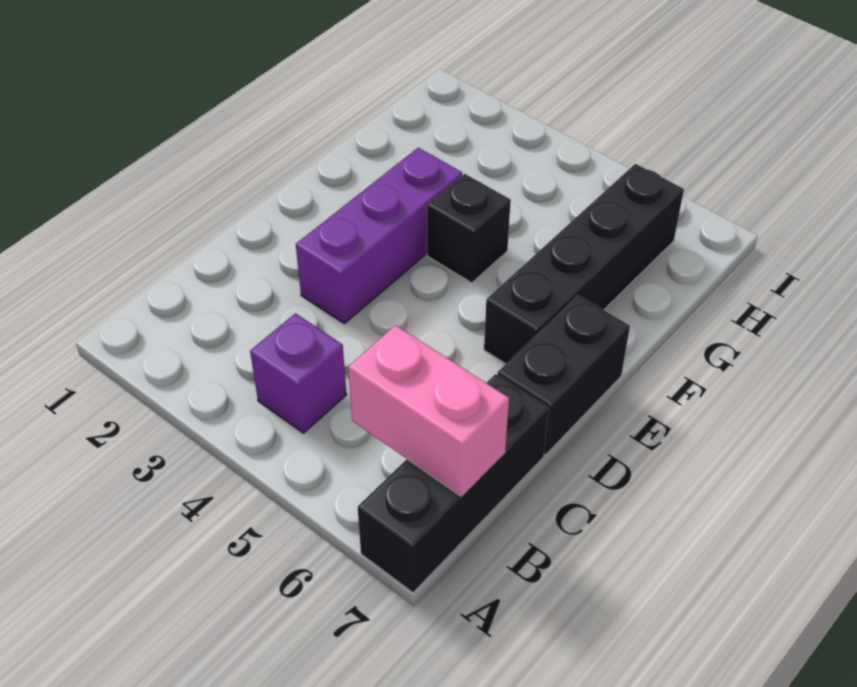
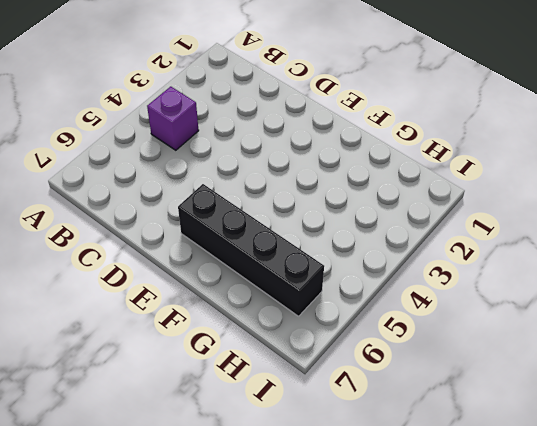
none -> black brick A7:C7 level 1
none -> purple brick D3:F3 level 1

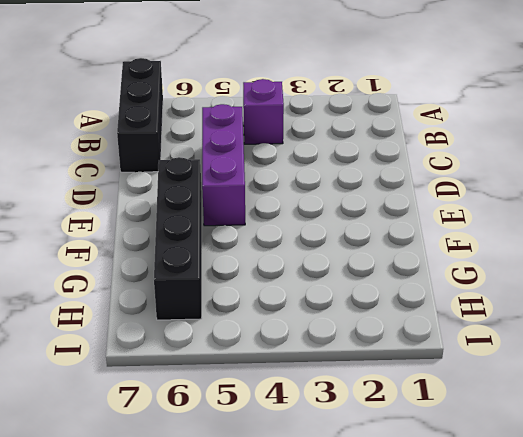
purple brick C5:E5 level 1 -> purple brick D3:F3 level 1
none -> black brick D7:E7 level 1
none -> black brick F4 level 1

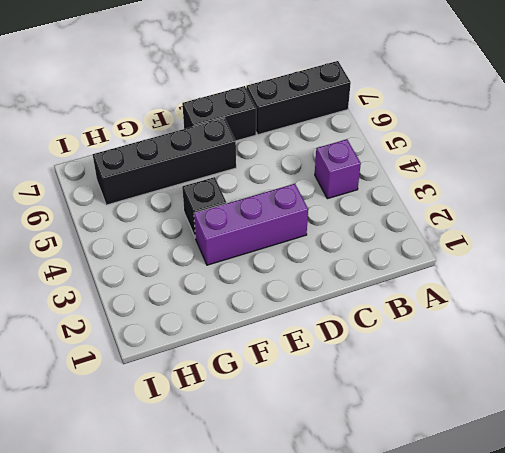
none -> pink brick B6:B7 level 2

